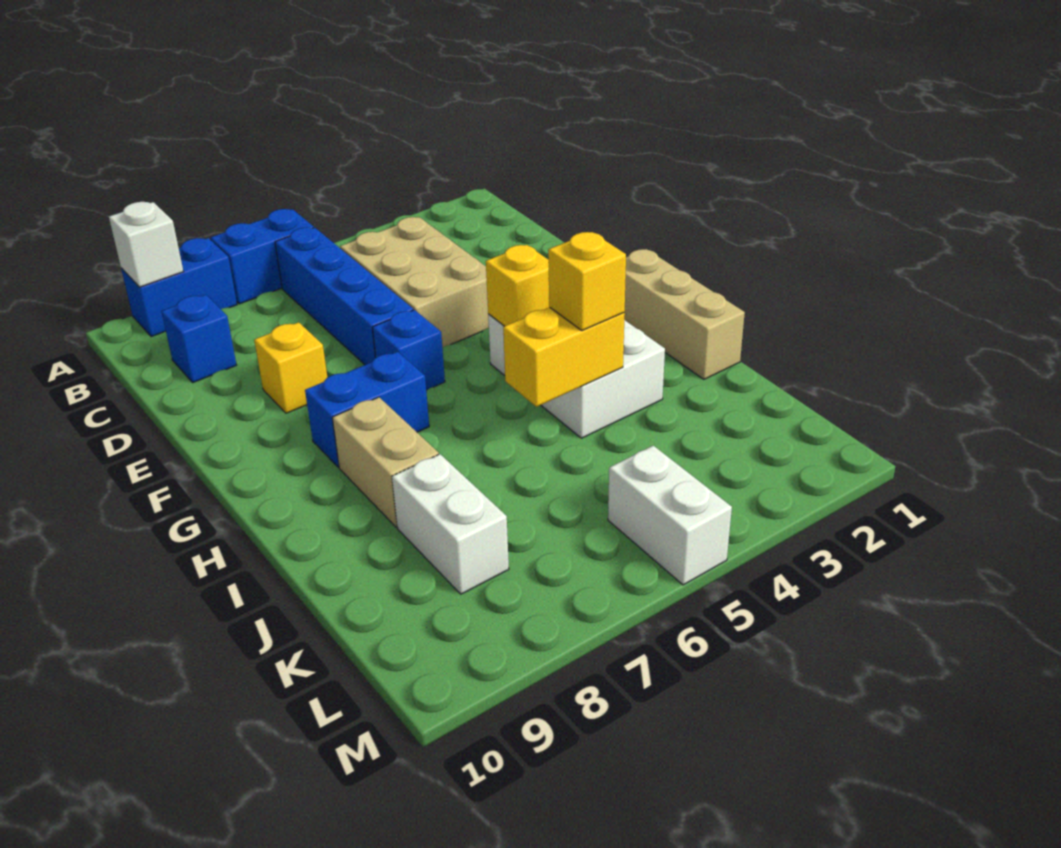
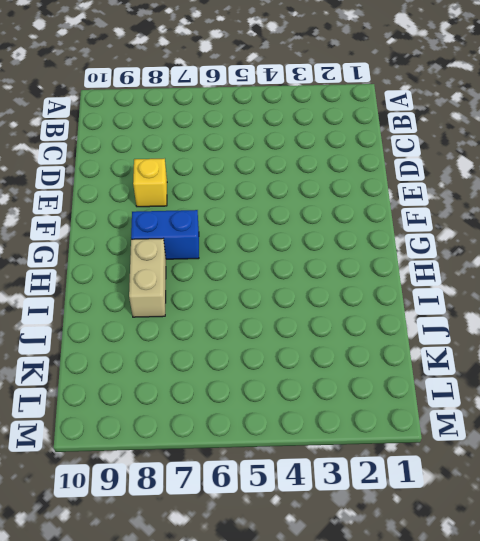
none -> blue brick A6:A7 level 1
none -> blue brick A8:A9 level 1
none -> blue brick B6:E6 level 1

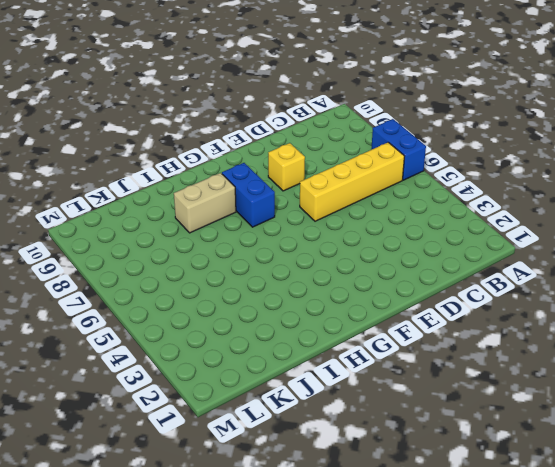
yellow brick B6:E6 level 1 -> blue brick B6:E6 level 1
none -> blue brick A8:A9 level 1
none -> tan brick C4:E5 level 1
none -> blue brick C9 level 1

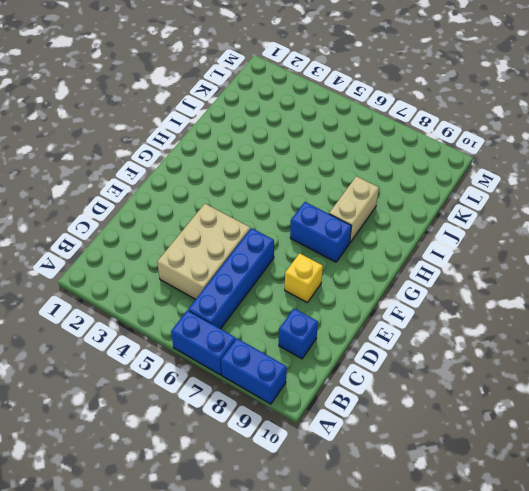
none -> blue brick F6 level 1
none -> tan brick G1:I1 level 1
none -> white brick G3:I4 level 1

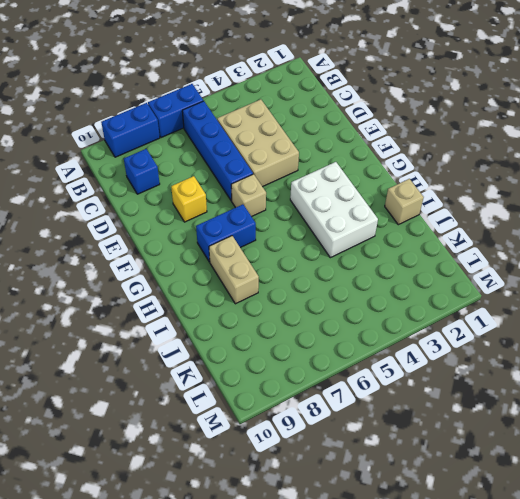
tan brick F6 level 1 -> blue brick F6 level 1
tan brick I1 level 1 -> tan brick G1:I1 level 1
none -> white brick J8:K8 level 1
none -> white brick L5:M5 level 1
none -> white brick A9 level 2

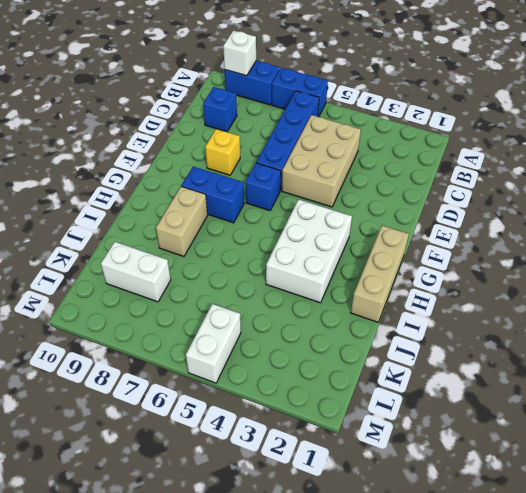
white brick K8:K9 level 1 -> white brick J8:K8 level 1
none -> yellow brick G4 level 2
none -> yellow brick I4:I5 level 2
none -> yellow brick I4 level 3

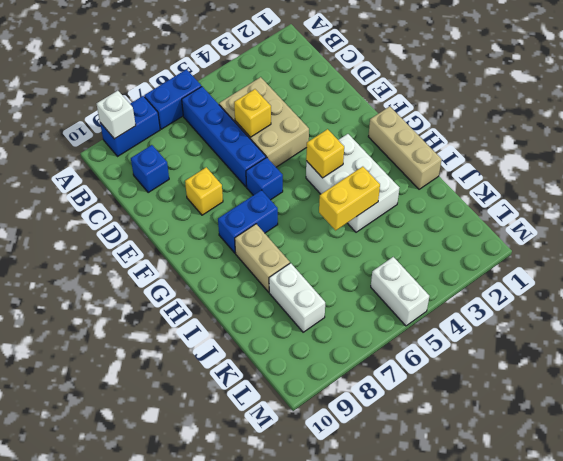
yellow brick D5 level 2 -> yellow brick I4 level 3

